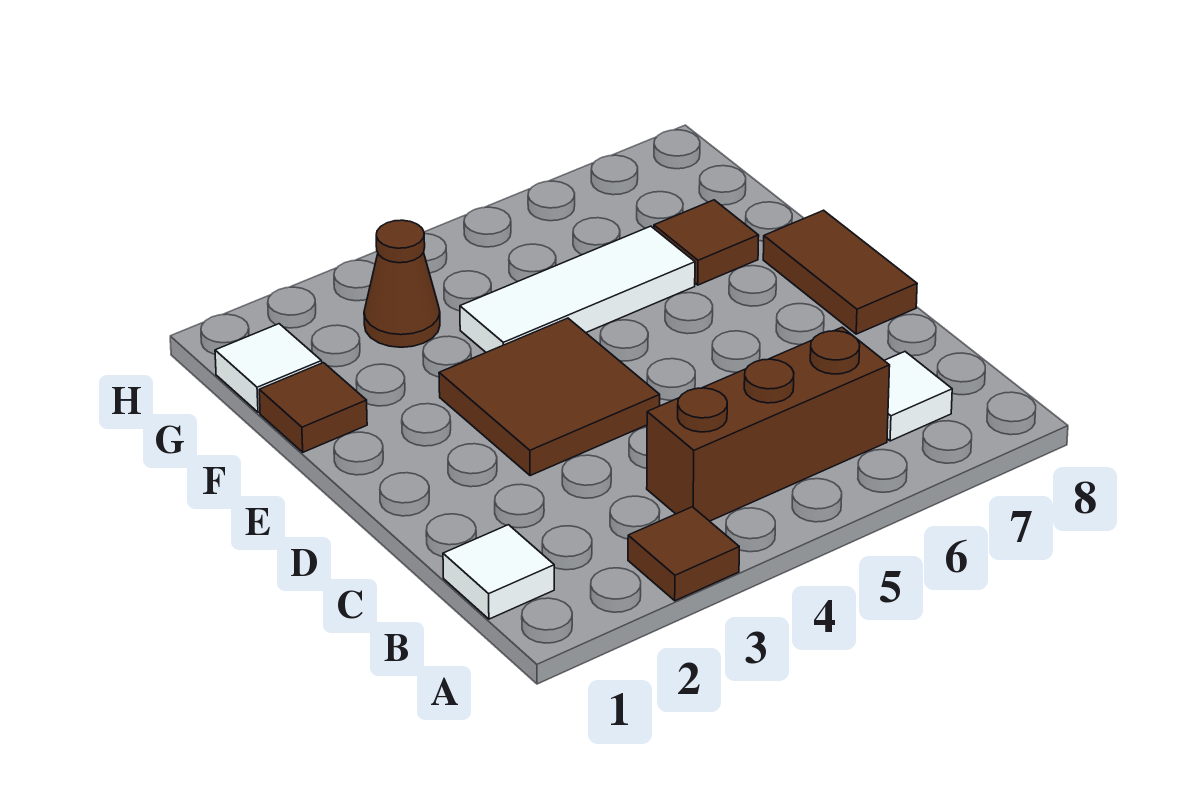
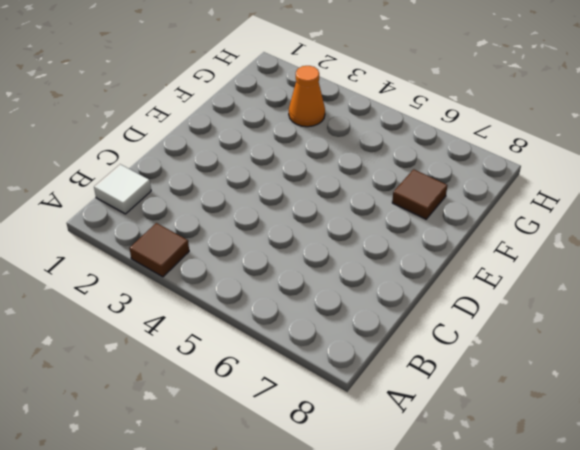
orange cone G3 level 1 -> brown cone G3 level 1
none -> brown brick B4:B6 level 1
none -> white tile B7 level 1

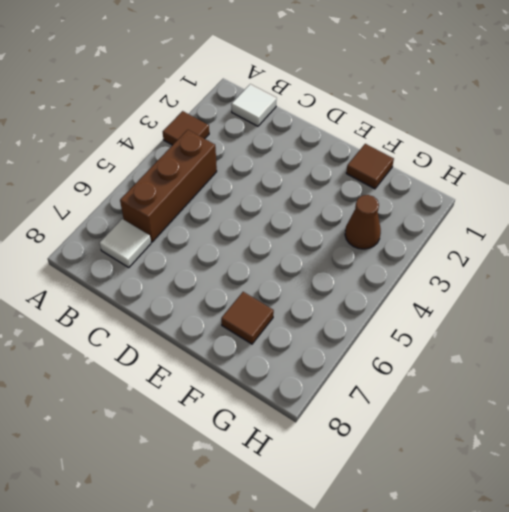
none -> brown tile D3:E4 level 1
none -> brown tile D8:E8 level 1

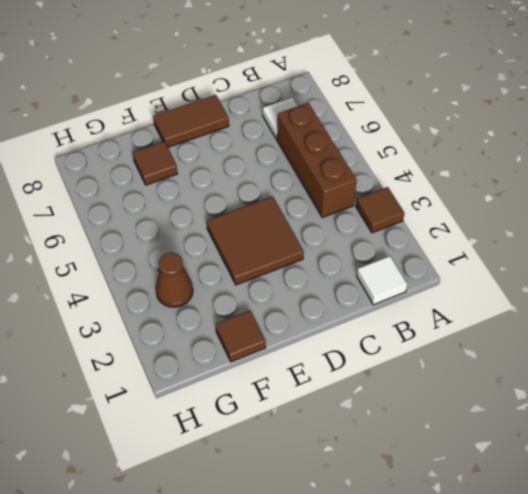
none -> white tile F4:F6 level 1
none -> white tile G1 level 1

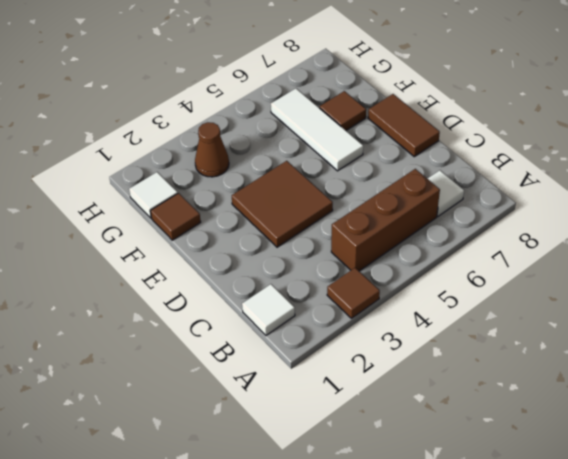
white tile E6:G6 level 1 -> white tile F4:F6 level 1

